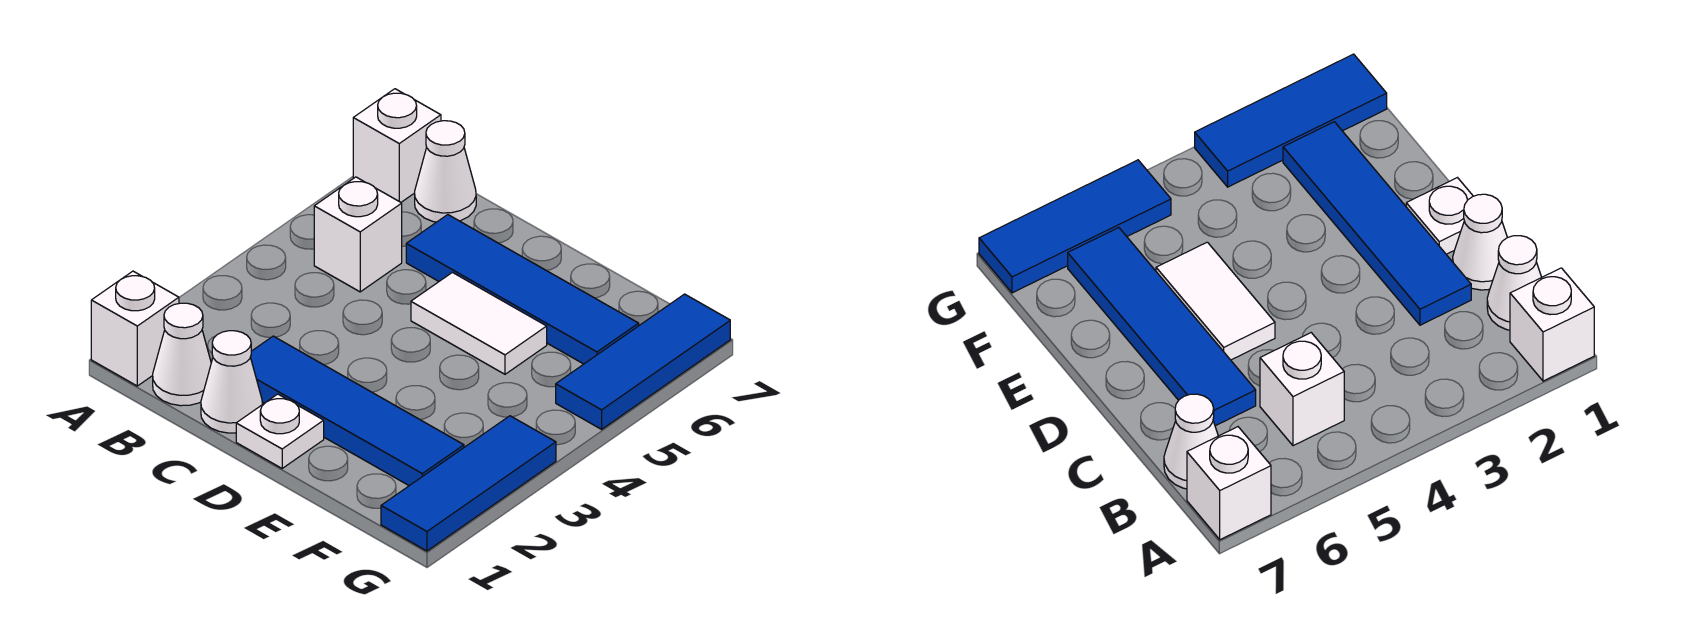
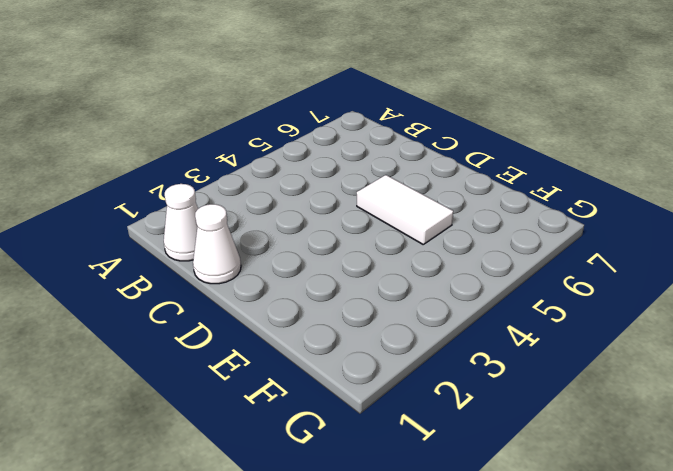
none -> white brick A1 level 1
none -> white brick A7 level 1
none -> white brick B5 level 1

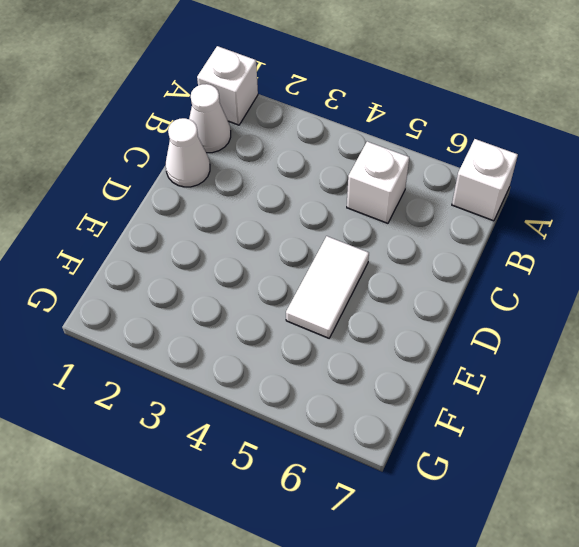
none -> white cone B7 level 1
none -> blue tile C2:F2 level 1
none -> blue tile C6:F6 level 1

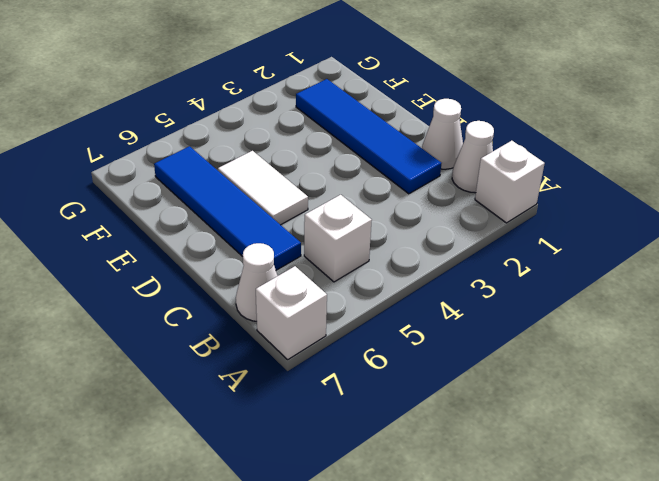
none -> white plate D1 level 1
none -> blue tile G1:G3 level 1
none -> blue tile G5:G7 level 1

